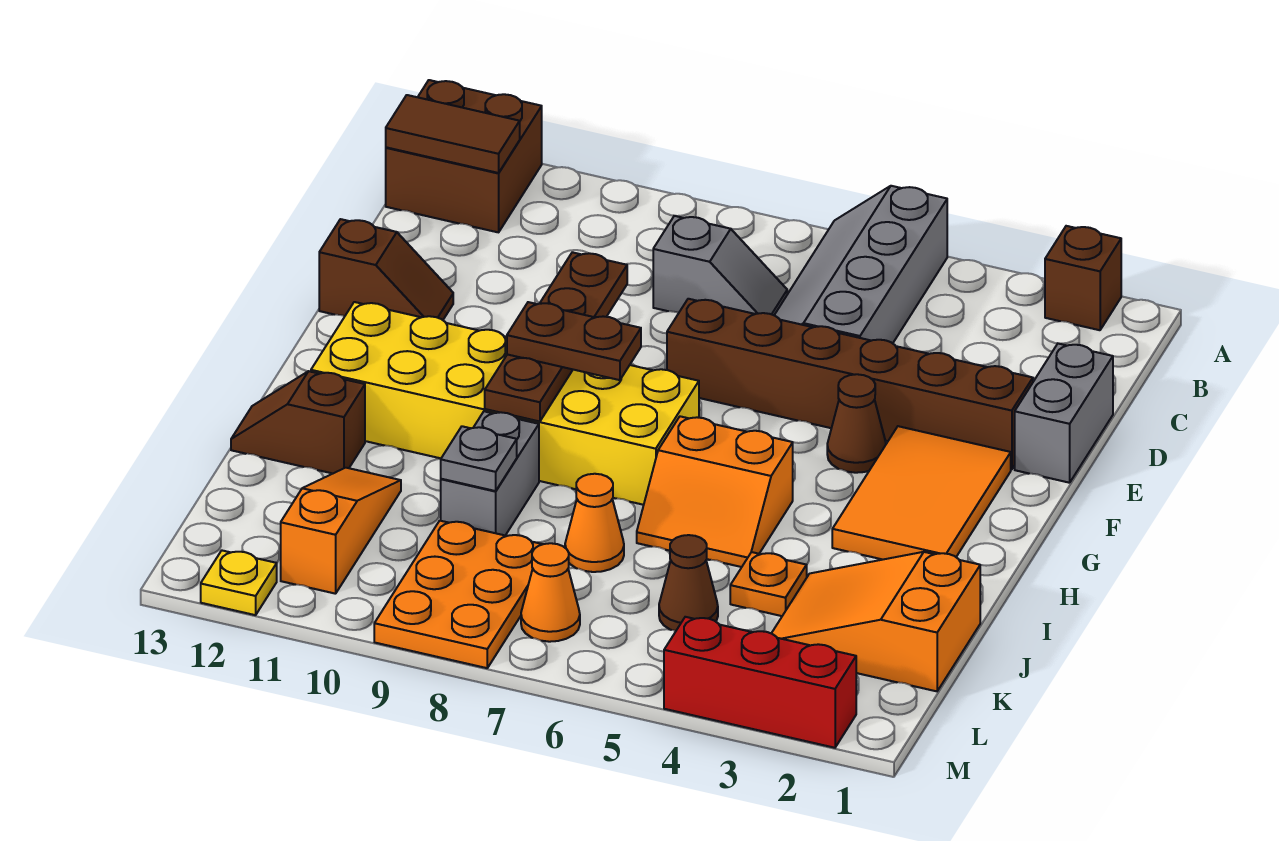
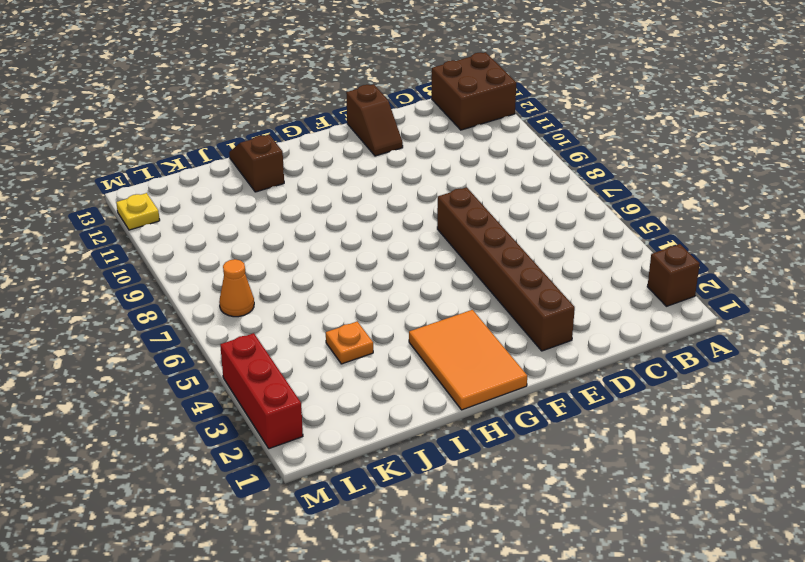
orange tile G1:H3 level 1 -> orange tile F2:H3 level 1
none -> grey slope A5:D6 level 1 top 5
none -> grey slope C7:C8 level 1 top 8
none -> grey brick D1:E1 level 1

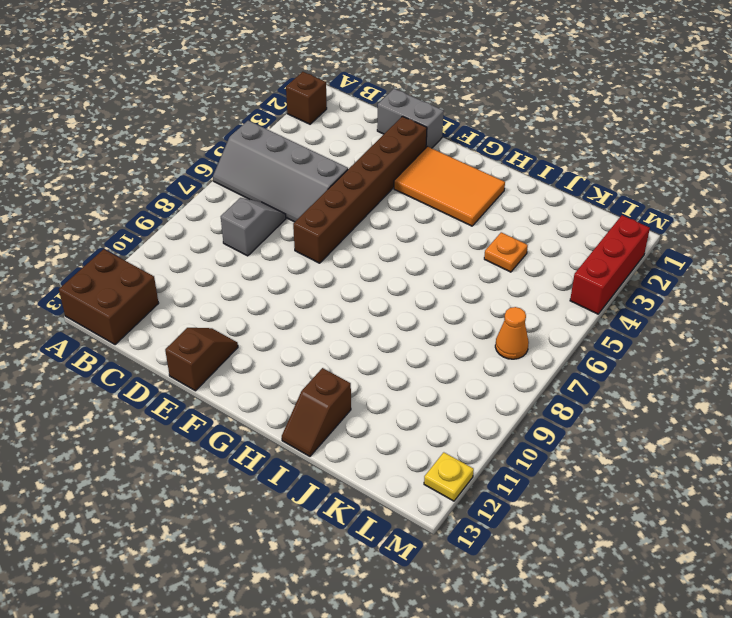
none -> brown cone F4 level 1
none -> yellow brick G7:H12 level 1
none -> orange slope H5:I6 level 1 top H

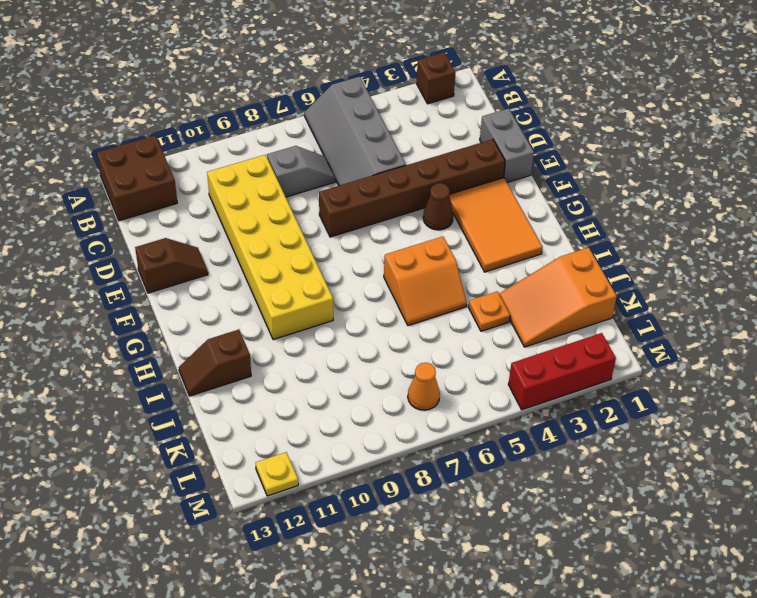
yellow brick C9:H10 level 1 -> yellow brick G7:H12 level 1
none -> grey brick I9:J9 level 1
none -> orange cone J7 level 1
none -> orange slope J11:L11 level 1 top L

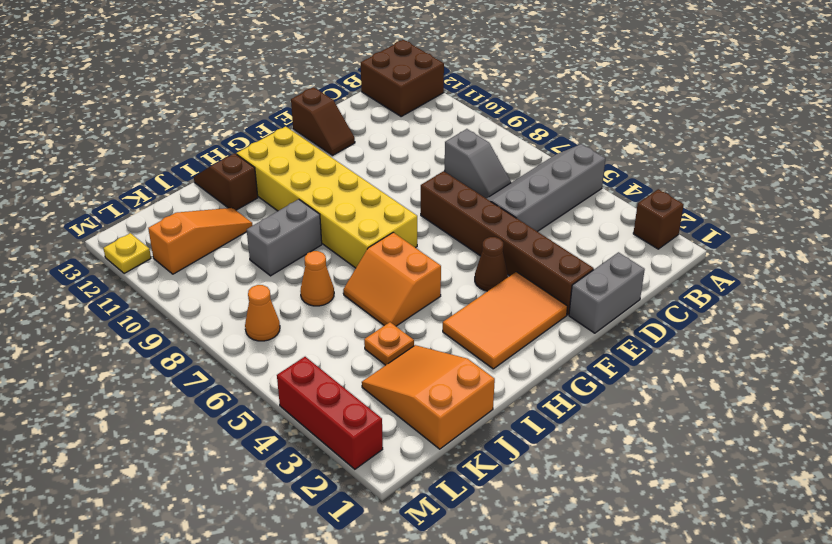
none -> brown cone K5 level 1
none -> orange plate K8:M9 level 1
none -> brown tile B12:B13 level 2

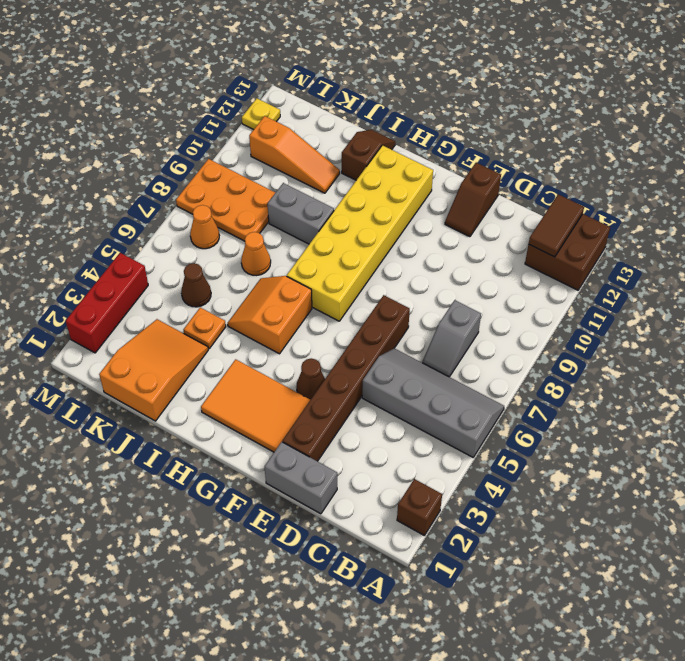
none -> brown plate E9:H9 level 2
none -> grey plate J9 level 2
none -> brown plate G8:G9 level 3

